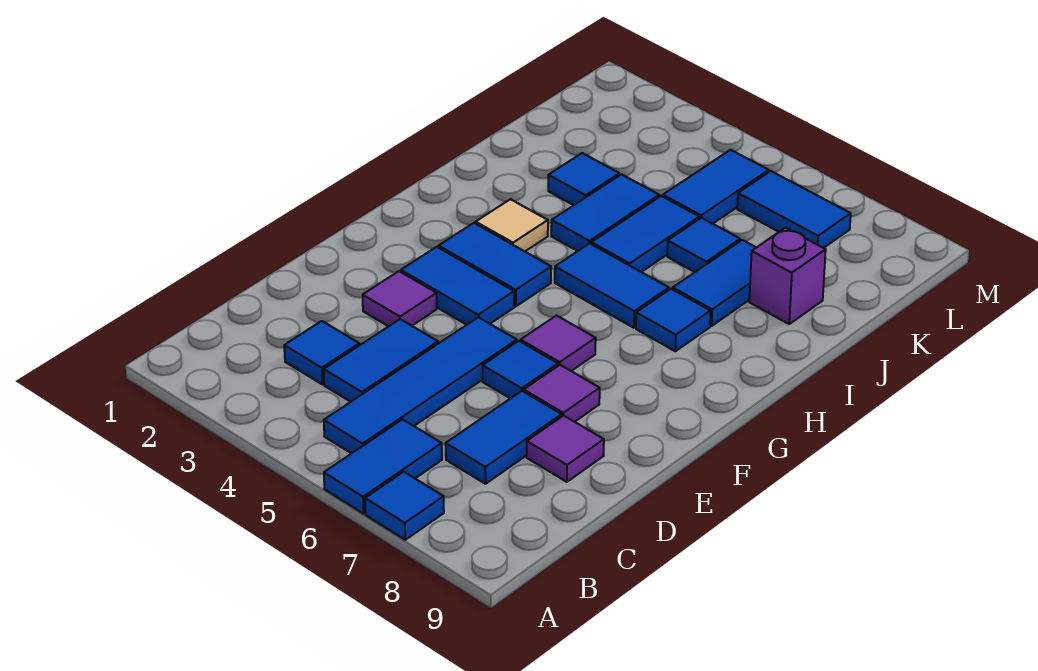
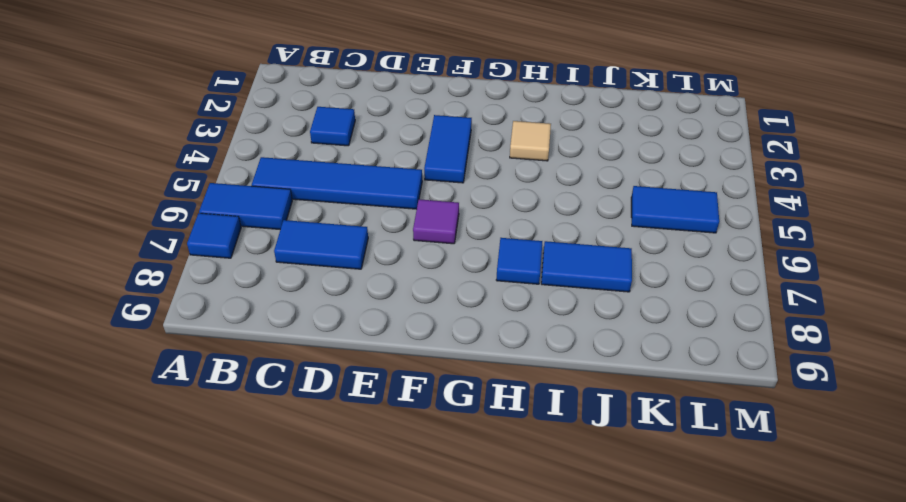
none -> blue tile C4:D4 level 1
none -> purple tile D8 level 1
none -> purple tile E3 level 1

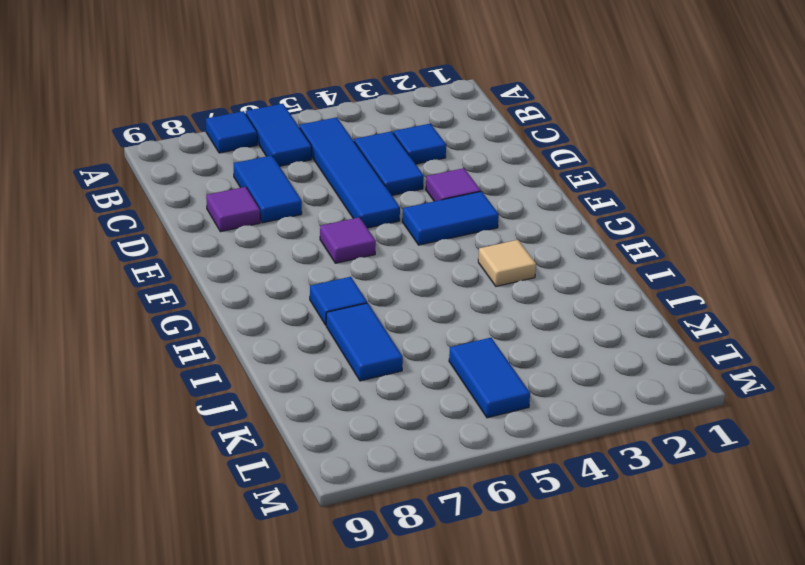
none -> blue tile E6 level 1
none -> purple tile E7 level 1
none -> blue tile G3:G4 level 1

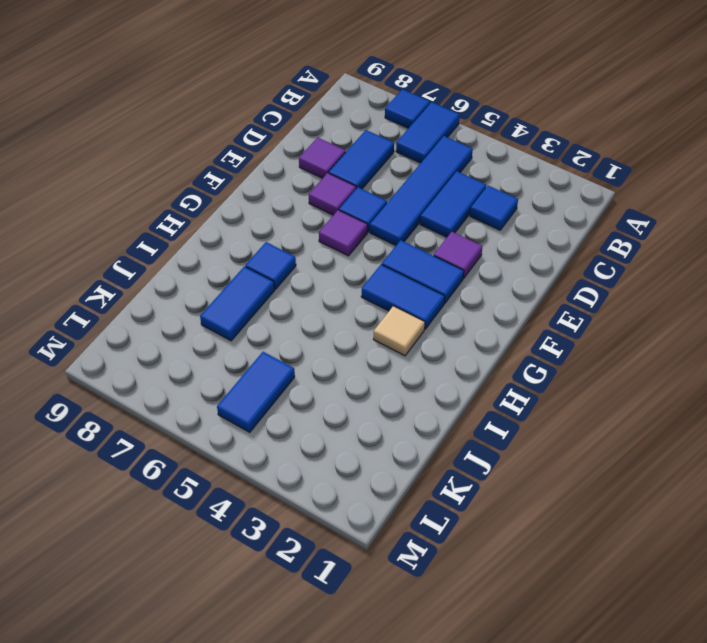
none -> blue tile H5:H6 level 1
none -> blue tile I4:J4 level 1
none -> blue tile I5:J5 level 1

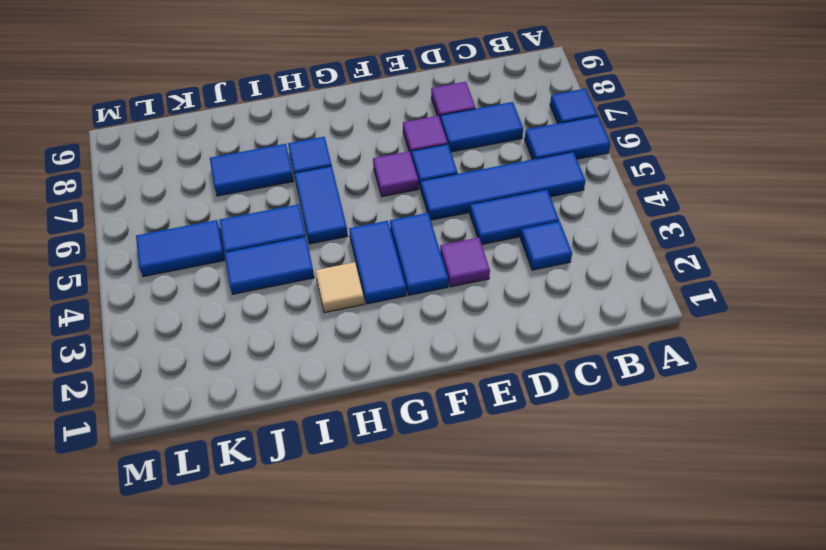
none -> blue tile J3 level 1
none -> blue tile J6 level 1
none -> purple brick J8 level 1

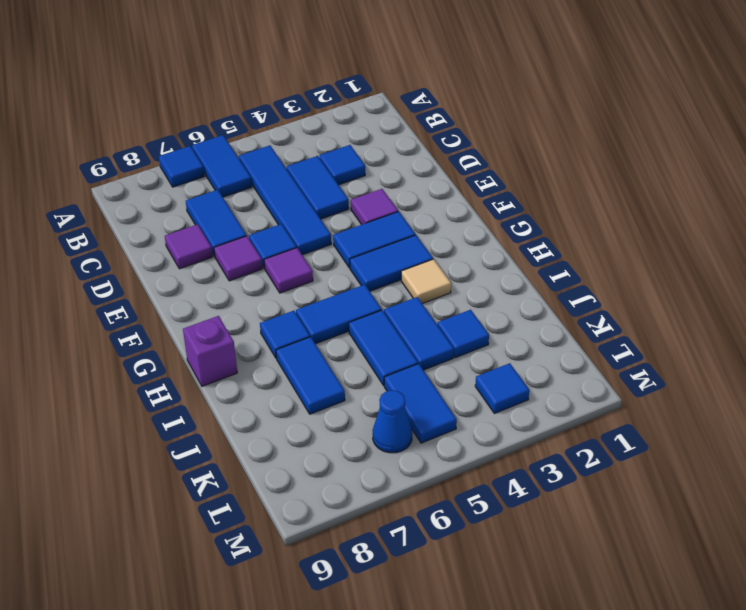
purple brick H9 level 1 -> purple brick J8 level 1
blue tile L3 level 1 -> blue tile J6 level 1
blue cone L6 level 1 -> blue tile L6:L7 level 1

